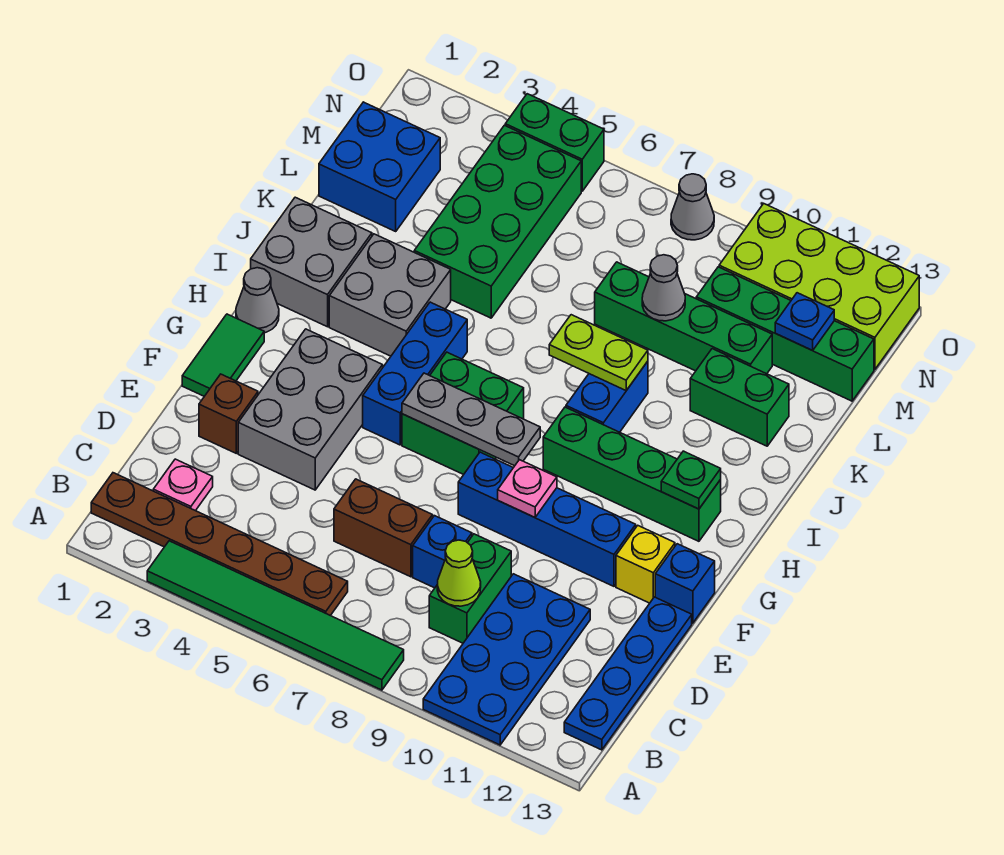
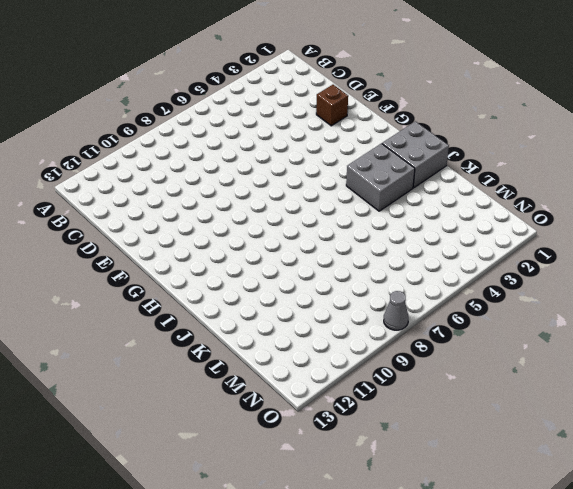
none -> green tile A3:A8 level 1
none -> blue plate A10:D11 level 1
none -> brown plate B1:B6 level 1
none -> blue plate B13:E13 level 1

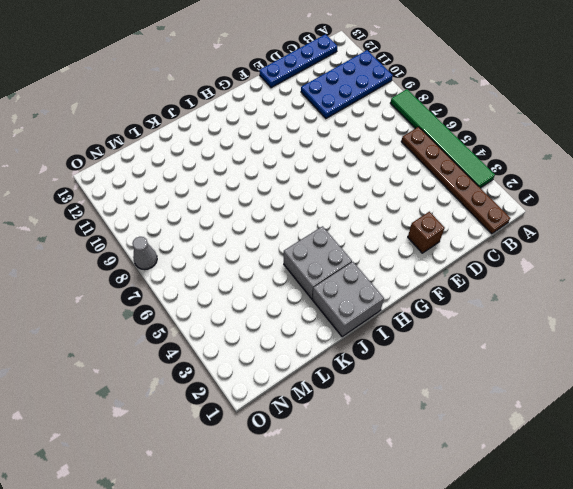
none -> pink plate C2 level 1
none -> green brick C9:D9 level 1
none -> brown brick D6:D7 level 1
none -> blue brick D8 level 1

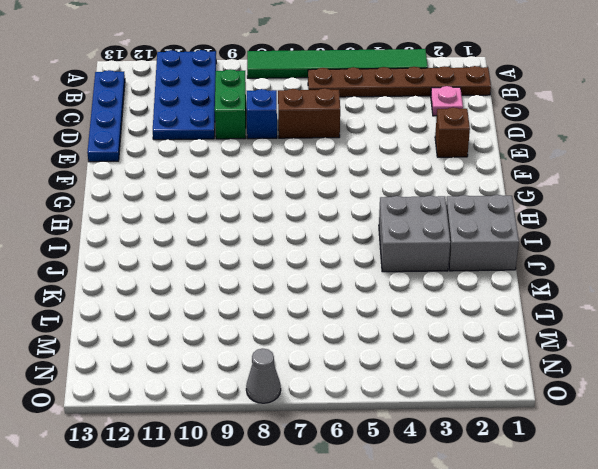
none -> grey brick E3:G4 level 1
none -> green tile F1:G1 level 1
none -> blue brick F8:F11 level 1
none -> yellow brick F12 level 1

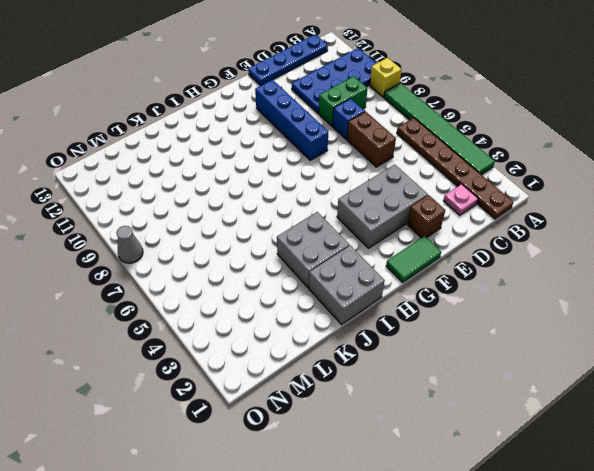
yellow brick A9 level 1 -> yellow brick F12 level 1
none -> blue brick F13 level 1
none -> blue brick G5:I5 level 1
none -> green brick G6:H7 level 1
none -> grey cone H1 level 1

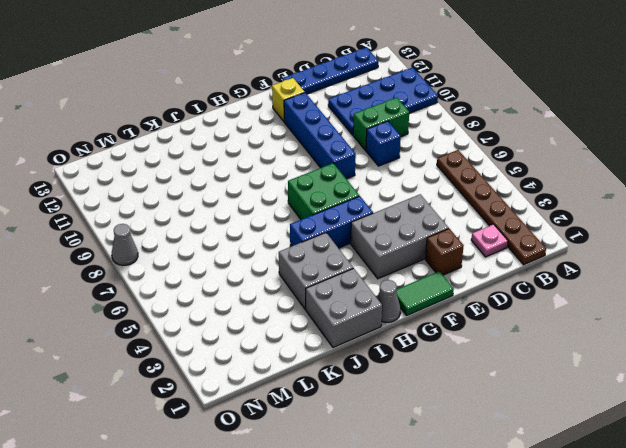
none -> green tile A3:A8 level 1
none -> brown brick D6:D7 level 1
none -> blue brick F13 level 1
none -> green brick H9:H12 level 1

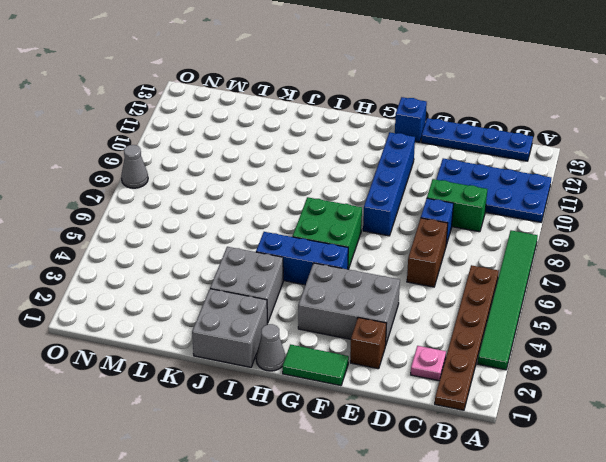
none -> yellow brick F12 level 1
none -> green brick H9:H12 level 1
none -> blue brick I9:J9 level 1
none -> green brick K4:N5 level 1

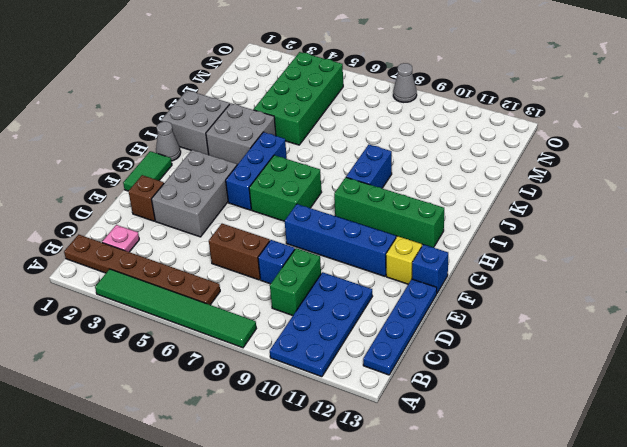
none -> green brick K11:K12 level 1
none -> blue brick L1:M2 level 1
none -> green brick L8:L11 level 1
none -> green brick M10:M13 level 1

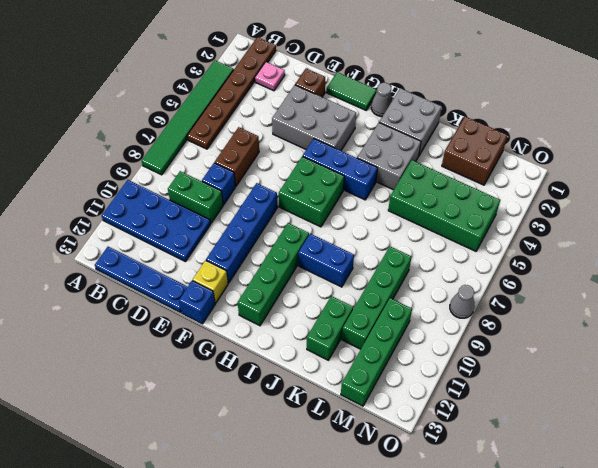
brown brick L1:M2 level 1 -> blue brick L1:M2 level 1
none -> lime brick N10:O13 level 1
none -> green brick O4:O5 level 1
none -> lime cone C9 level 2
none -> pink plate F9 level 2

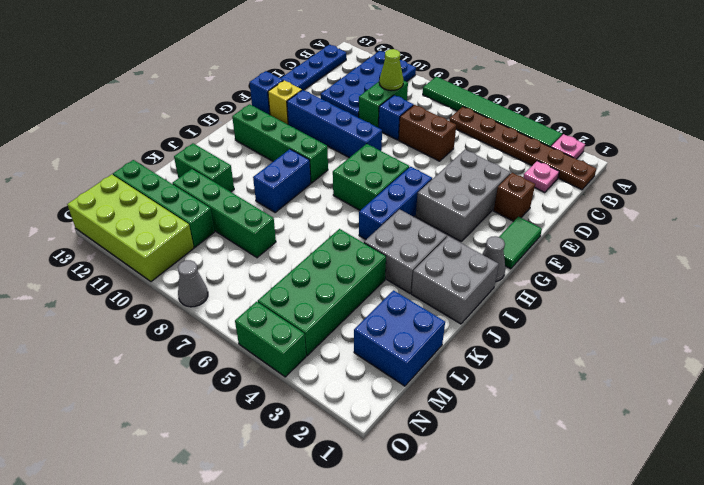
pink plate A2 level 1 -> pink plate F9 level 2
none -> grey plate G6:G8 level 2
none -> green plate H12 level 2
none -> lime plate J8:J9 level 2
none -> grey cone L9 level 2

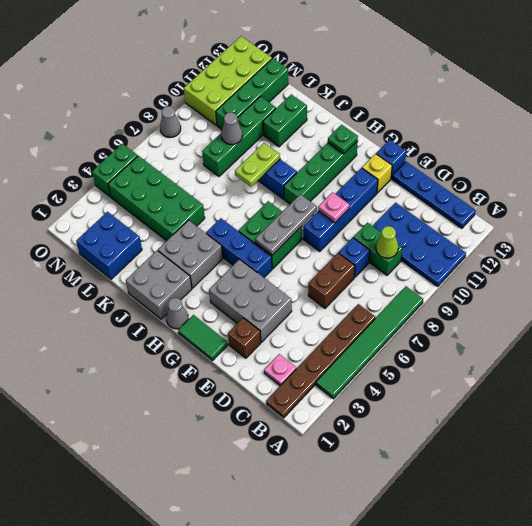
none -> blue plate M12 level 2

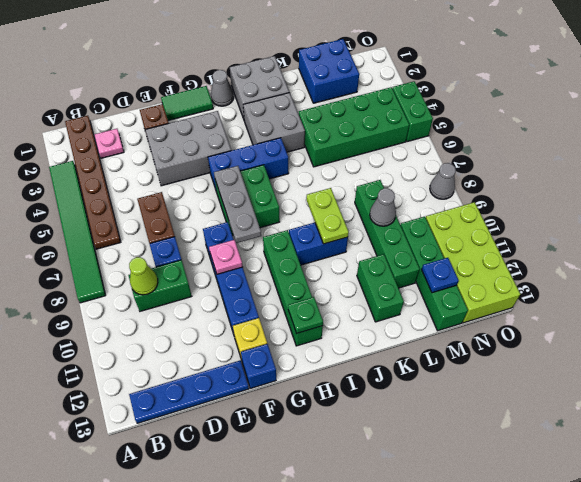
none -> blue plate A10:D11 level 1

